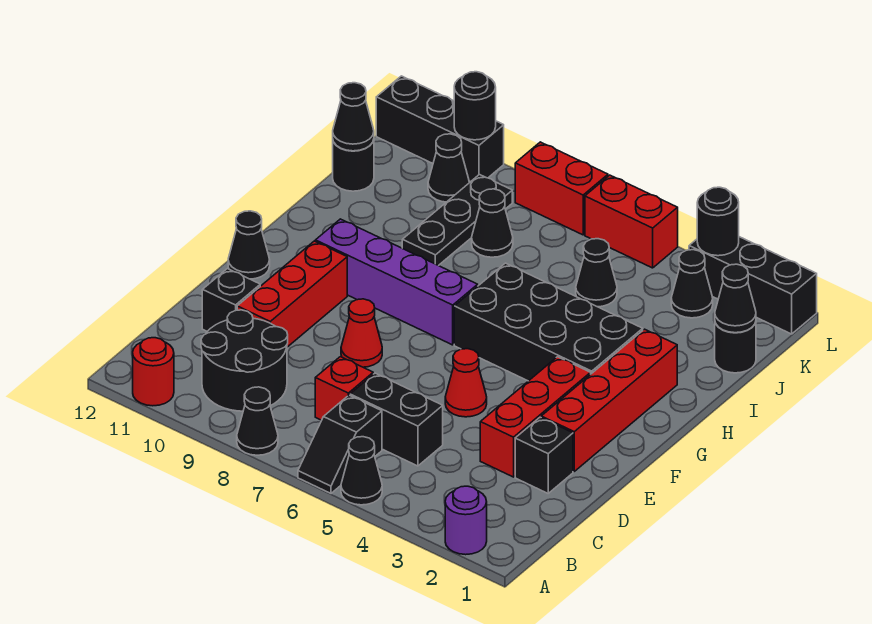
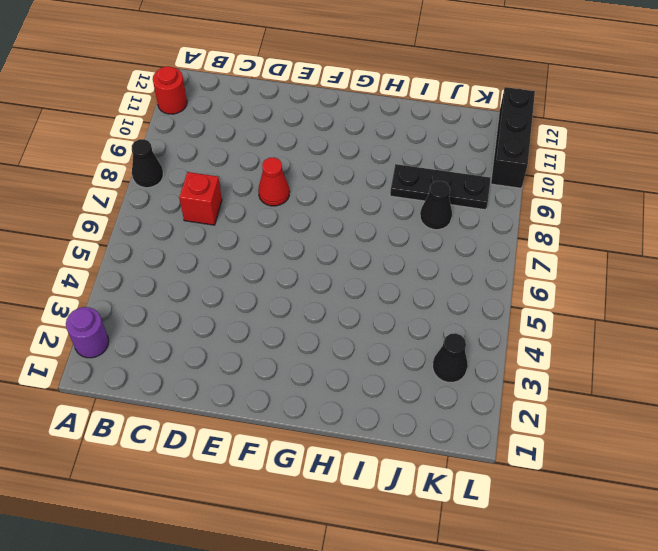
none -> black cone A5 level 1
none -> black slope A6:B6 level 1 top B
none -> black round brick B9:C10 level 1
none -> black brick C5:C6 level 1

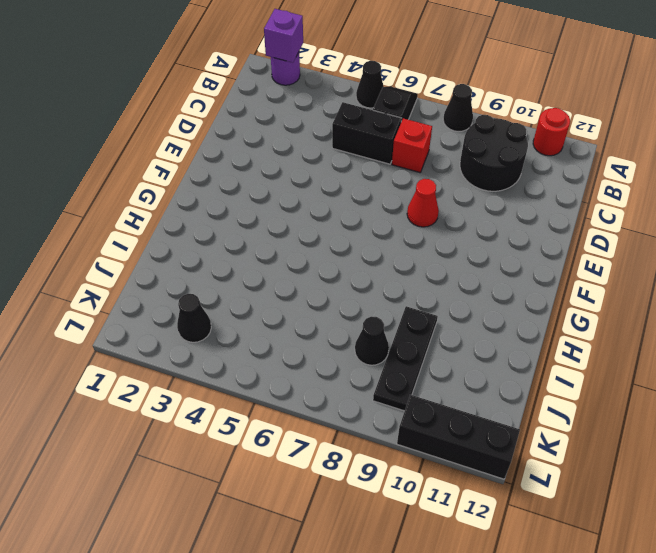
purple brick A2 level 2 -> none
none -> black brick D2 level 1
none -> red brick D3:F3 level 1
none -> red brick D10:F10 level 1
none -> black brick D11 level 1

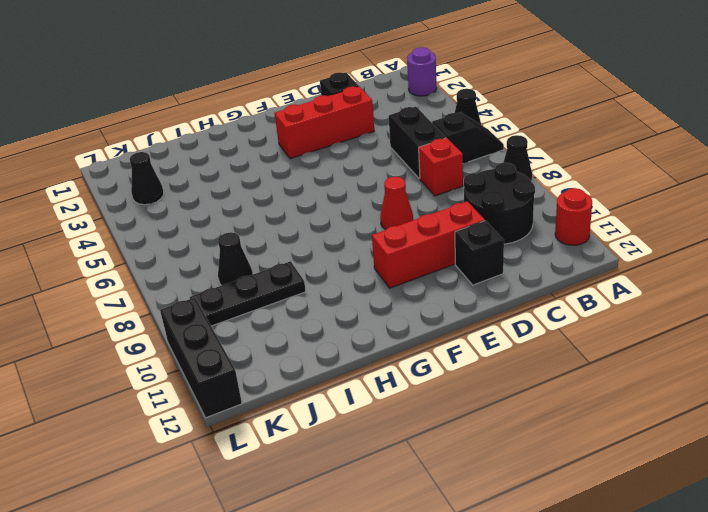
none -> red brick E2:H2 level 1
none -> red cone E5 level 1
none -> black cone F12 level 1
none -> black brick G3:H6 level 1

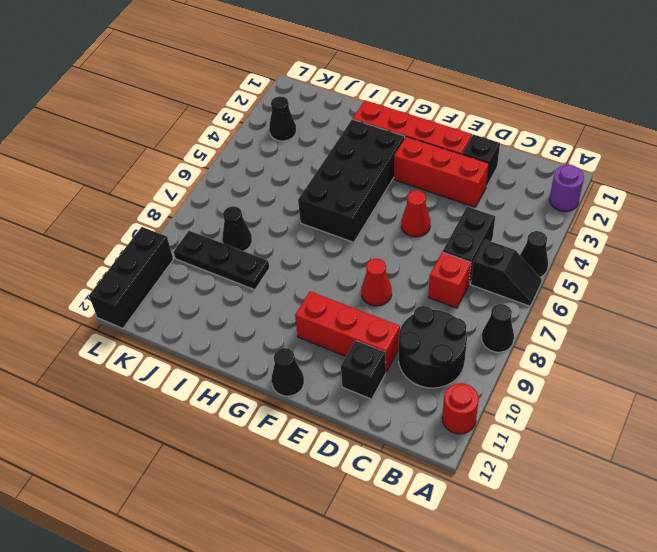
none -> purple brick G7:G10 level 1
none -> black round brick J1 level 1
none -> black cone J5 level 1
none -> black round brick J12 level 1

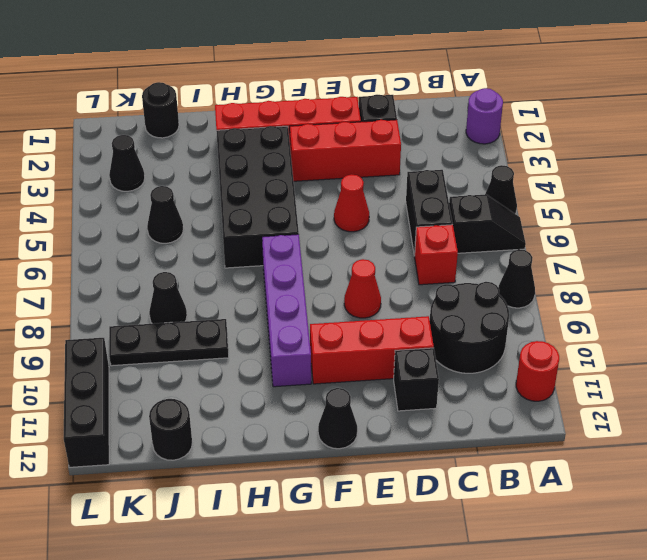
none -> black cone K10 level 1
none -> black brick L1:L3 level 1
none -> red brick L5:L6 level 1
none -> red brick L7:L8 level 1

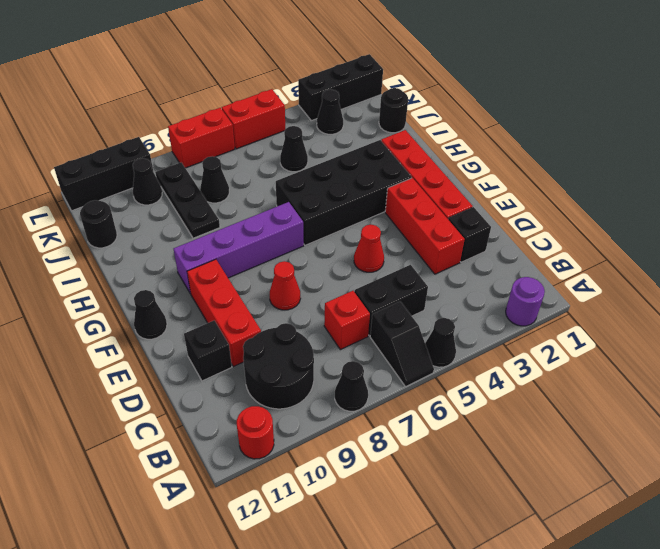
none -> black cone J1 level 2
none -> black cone J12 level 2
none -> black round brick L3 level 2
none -> black round brick L10 level 2

